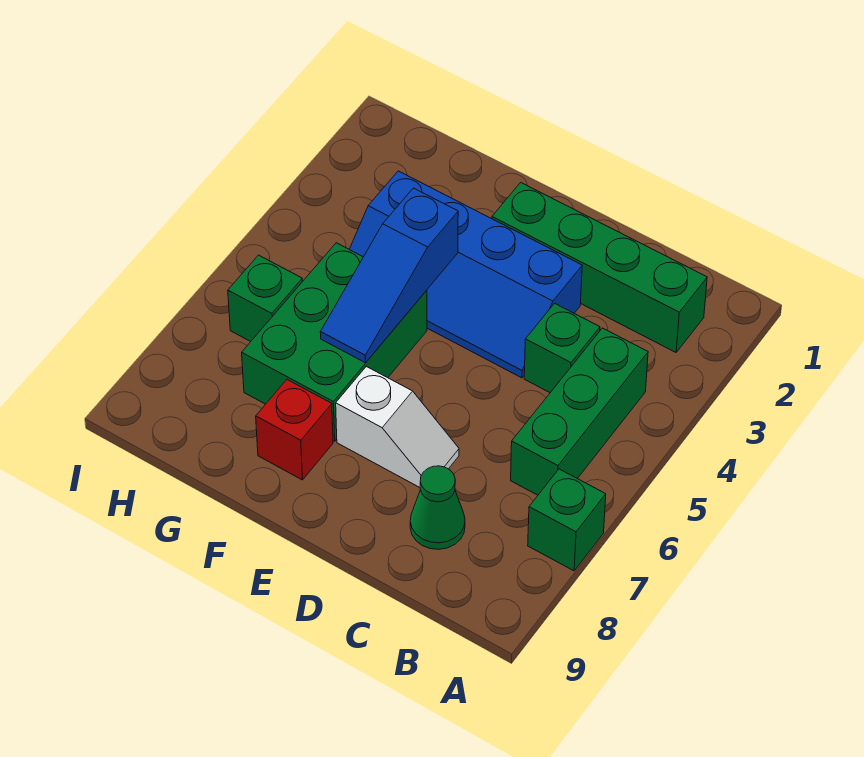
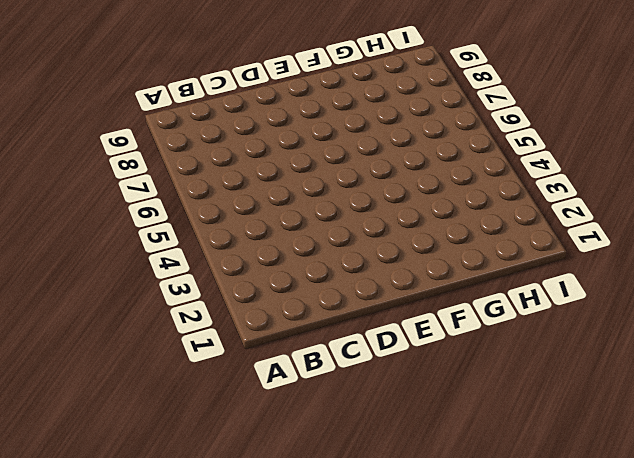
none -> green brick A7 level 1
none -> green brick B2:E2 level 1

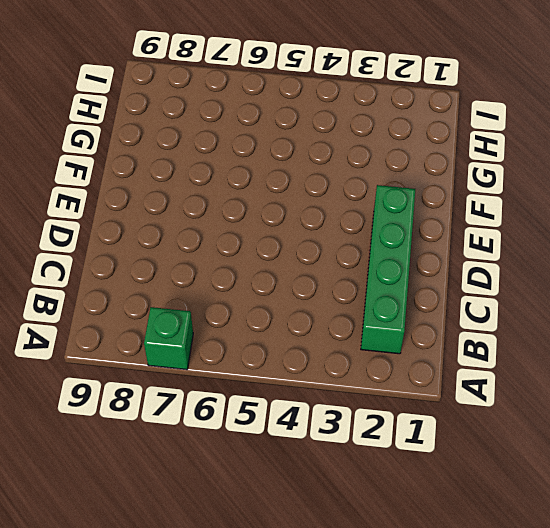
none -> green brick B4:B6 level 1
none -> green brick C4 level 1

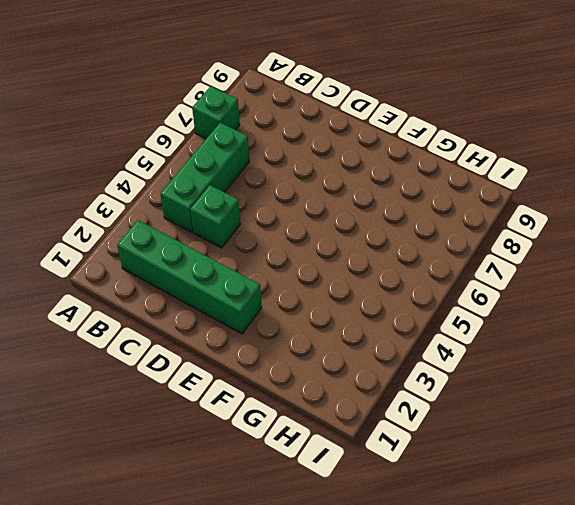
none -> green cone C8 level 1
none -> blue slope D3:G4 level 1 top 3

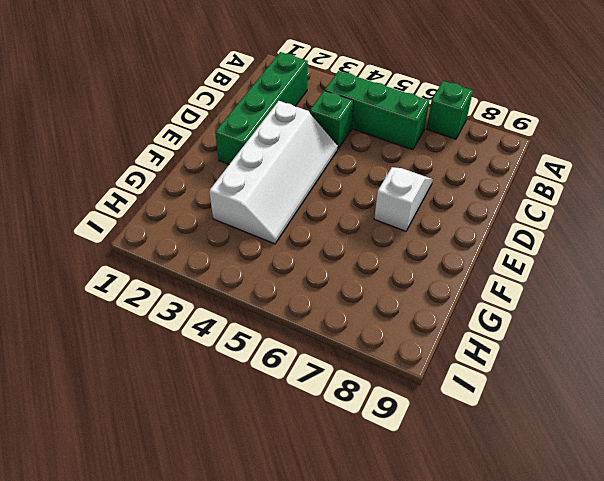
white slope D3:G4 level 1 top 3 -> blue slope D3:G4 level 1 top 3
none -> green cone C8 level 1
none -> green brick F5:G7 level 1

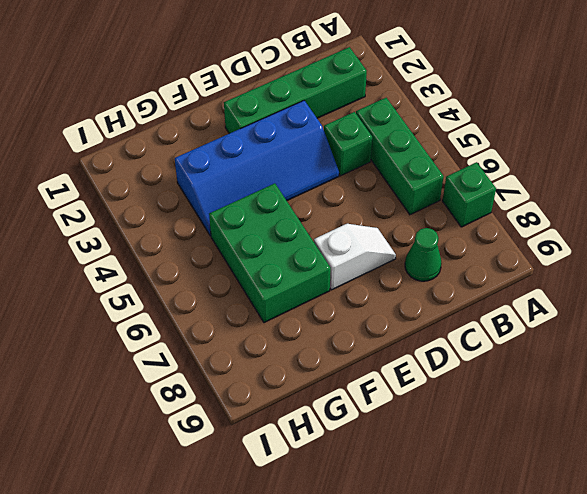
none -> red brick F8 level 1
none -> green brick H6 level 1

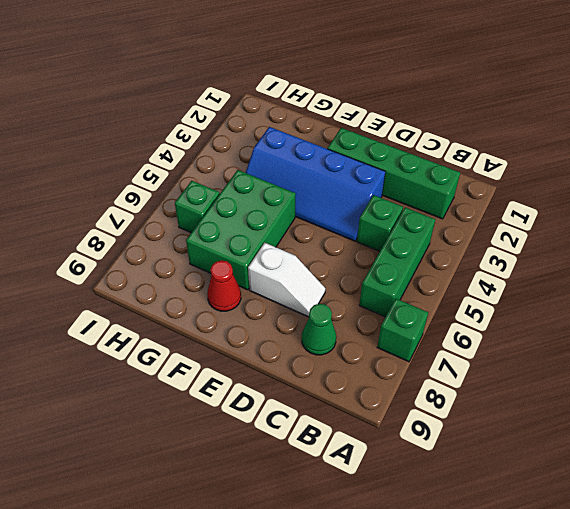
red cone F8 level 1 -> red brick F8 level 1
none -> blue slope F4:F6 level 2 top 4

